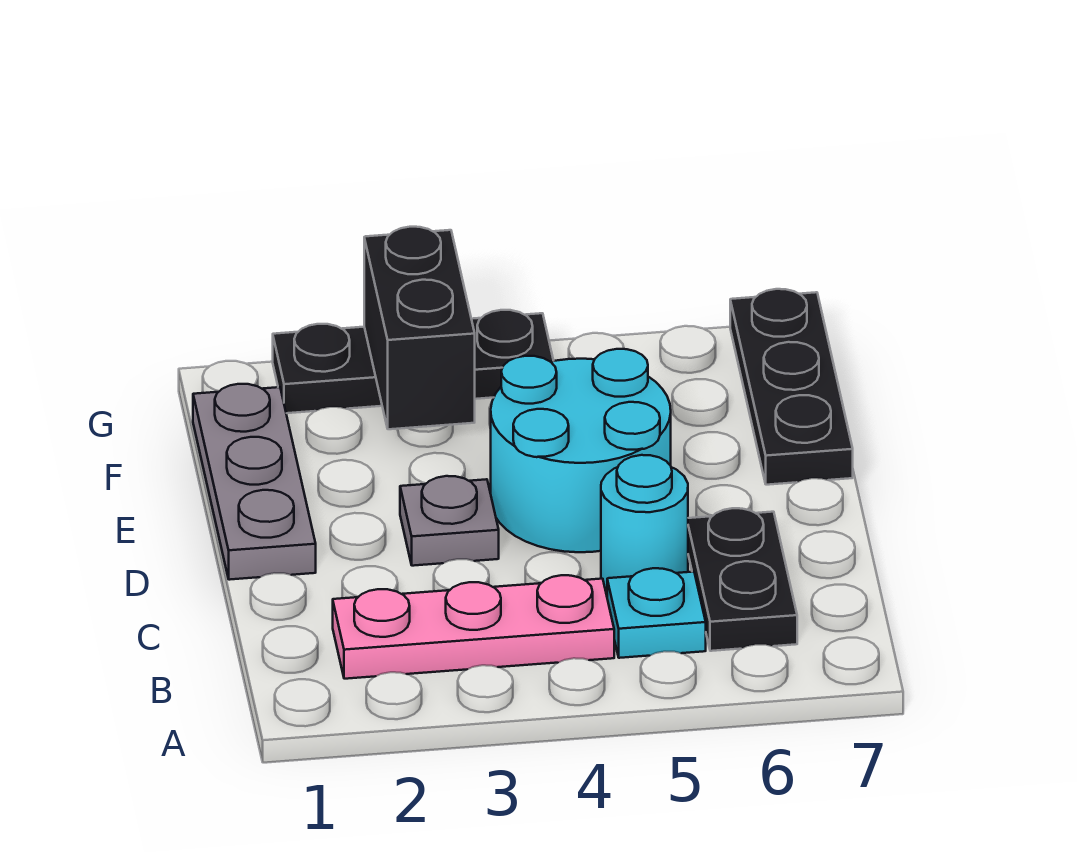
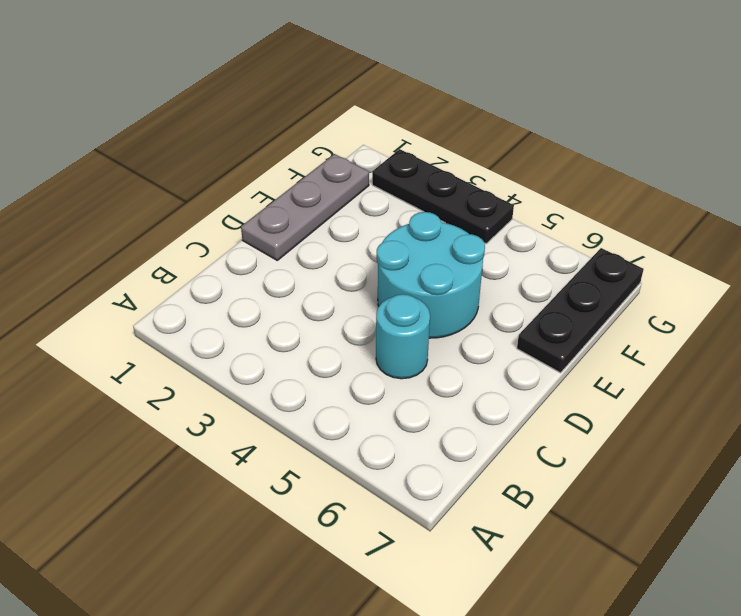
none -> pink plate B2:B4 level 1
none -> cyan plate B5 level 1

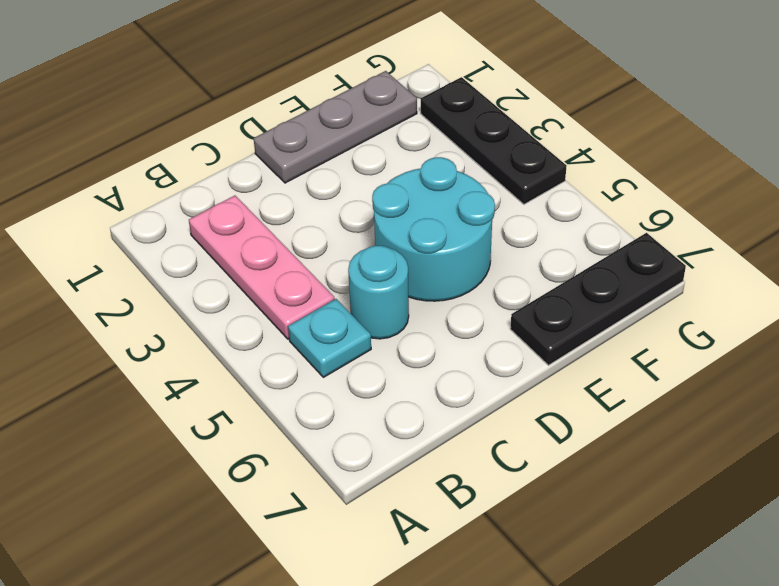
none -> black plate B6:C6 level 1
none -> grey plate D3 level 1

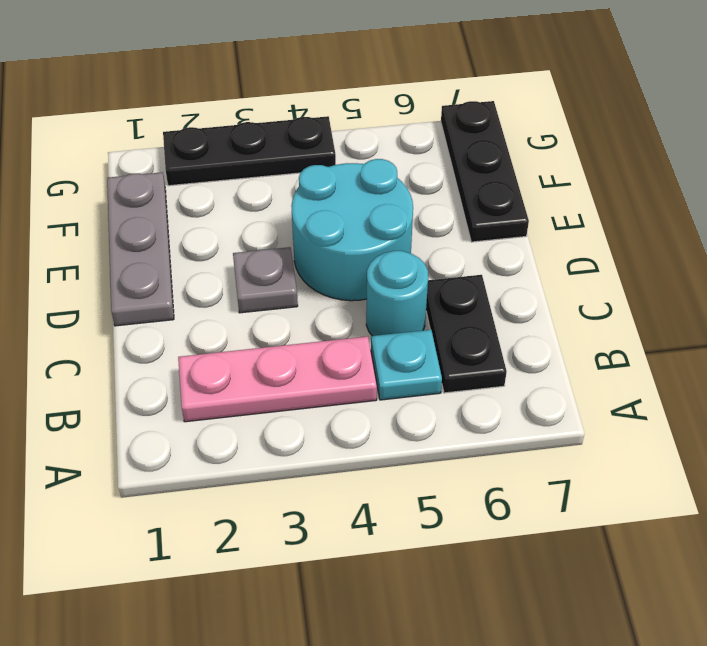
none -> black brick F3:G3 level 2

